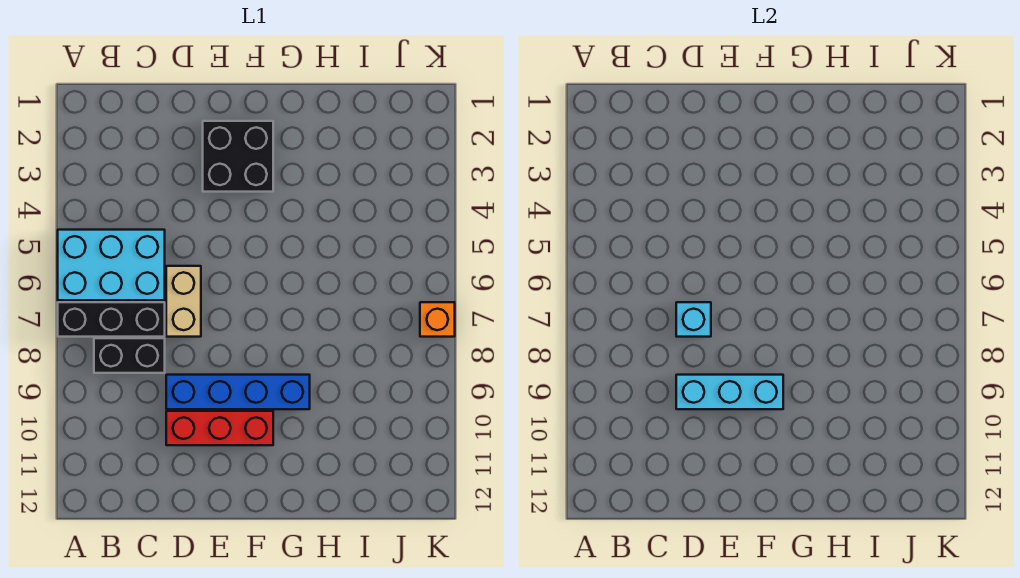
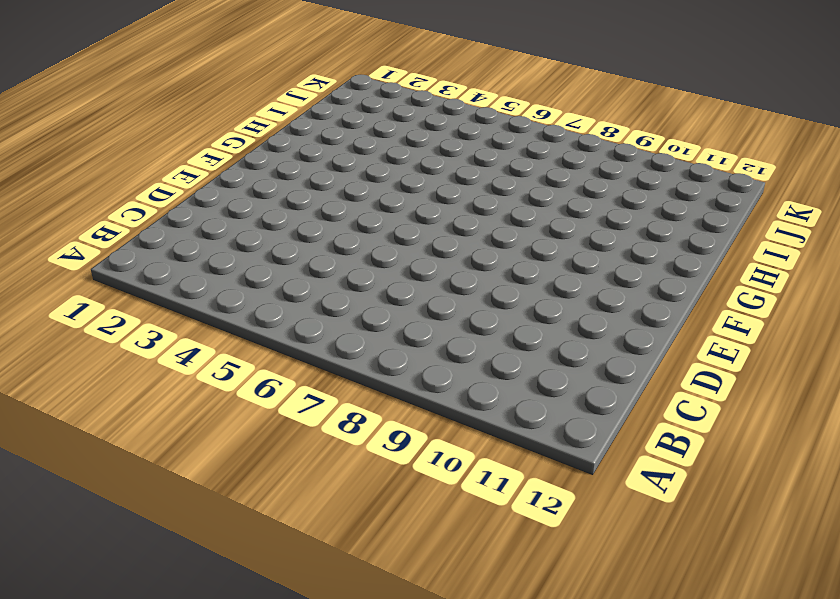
none -> cyan brick A5:C6 level 1
none -> black brick A7:C7 level 1

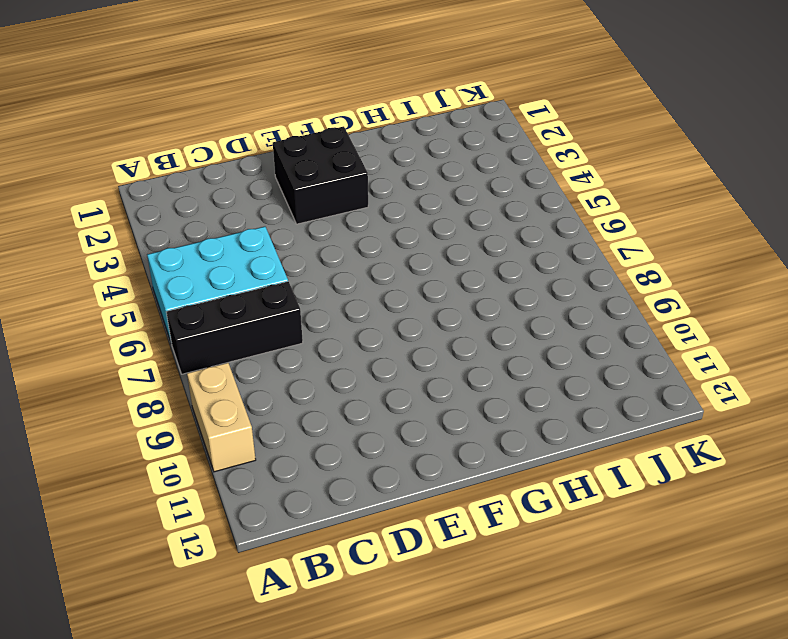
tan brick A9:A10 level 1 -> tan brick D6:D7 level 1
none -> black brick B8:C8 level 1
none -> blue brick D9:G9 level 1

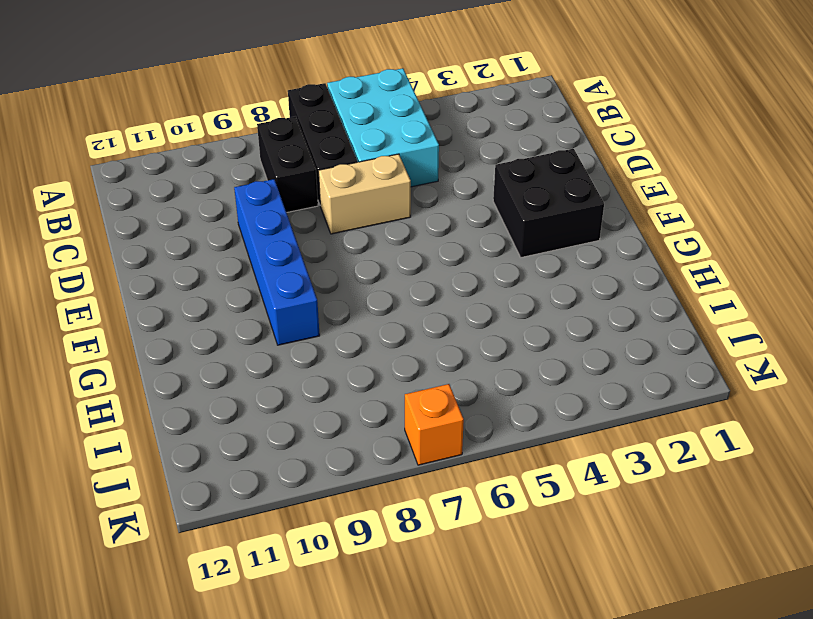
none -> red brick D10:F10 level 1
none -> cyan brick D7 level 2

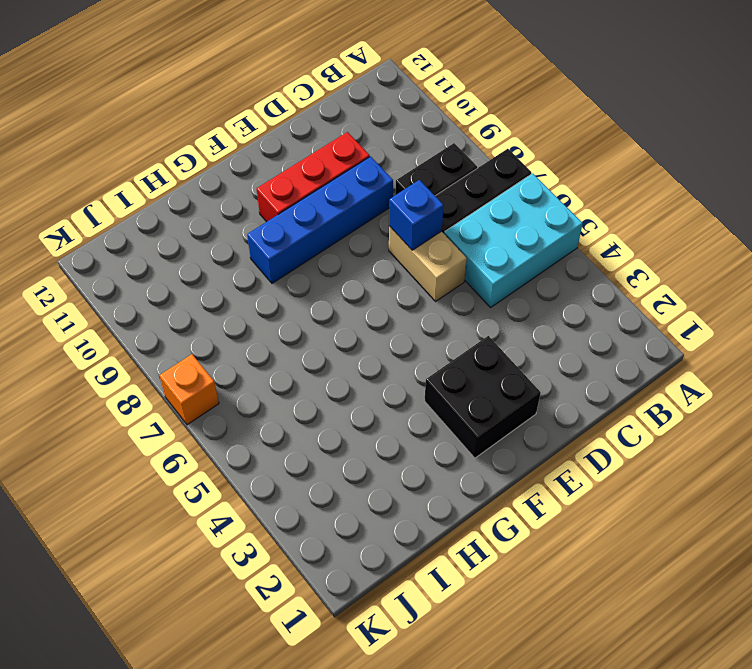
blue brick D7 level 2 -> cyan brick D7 level 2
none -> cyan brick D9:F9 level 2

